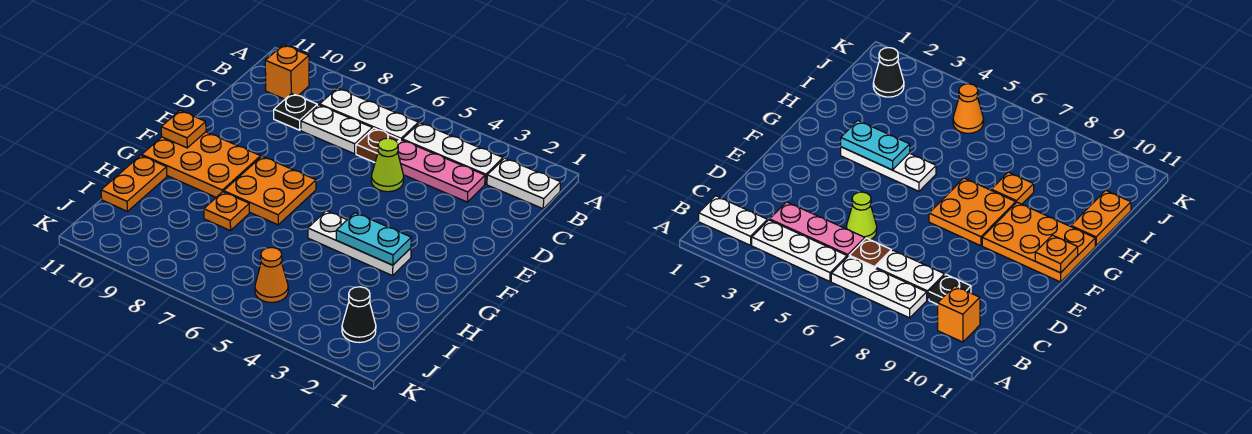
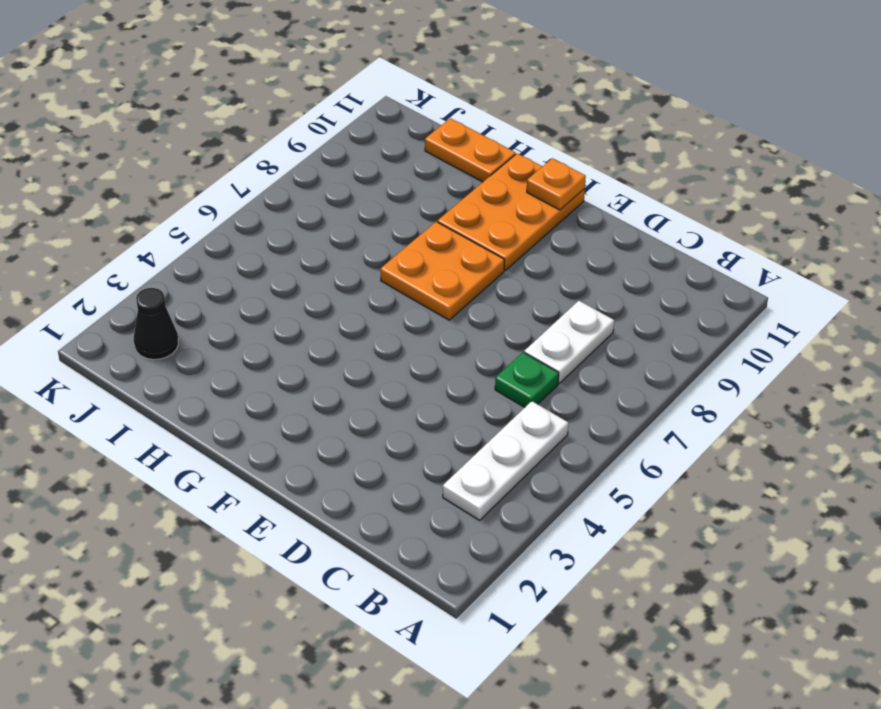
green plate C6 level 1 -> brown plate C6 level 1
none -> white plate B1:B2 level 1
none -> white plate B6:B8 level 1
none -> orange brick B10 level 1

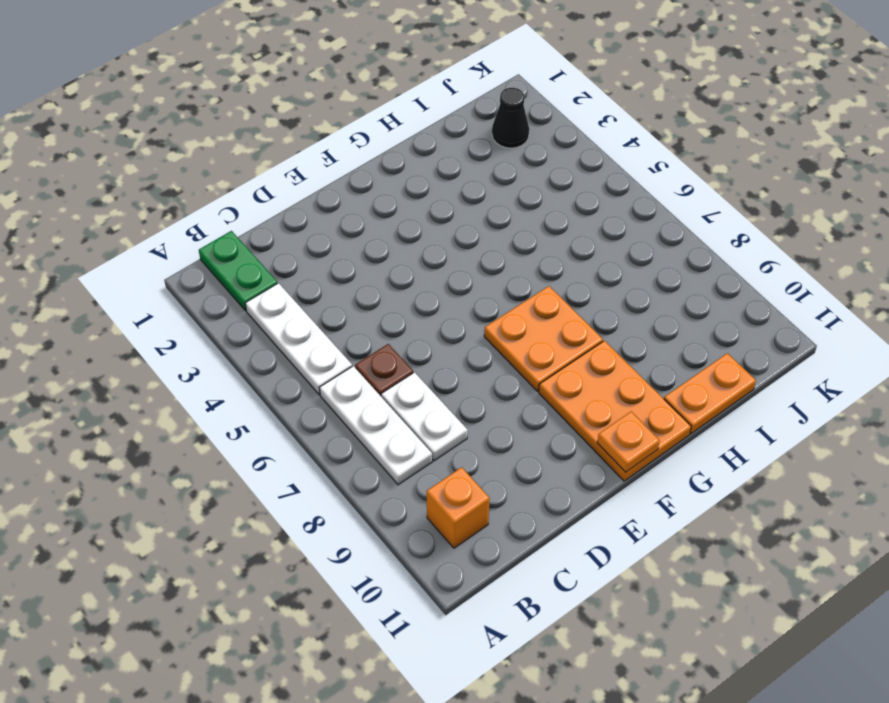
green plate B1:B2 level 1 -> white plate B1:B2 level 1
none -> pink plate C3:C5 level 1
none -> black plate C9 level 1
none -> lime cone D5 level 1

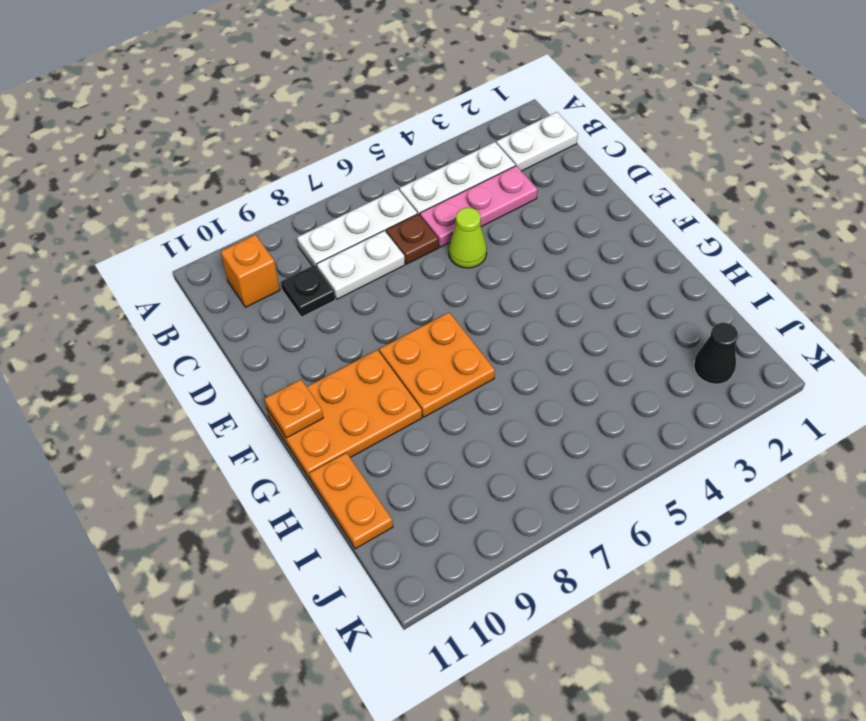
none -> white plate G3:G5 level 1
none -> orange plate H8 level 1
none -> orange cone J5 level 1

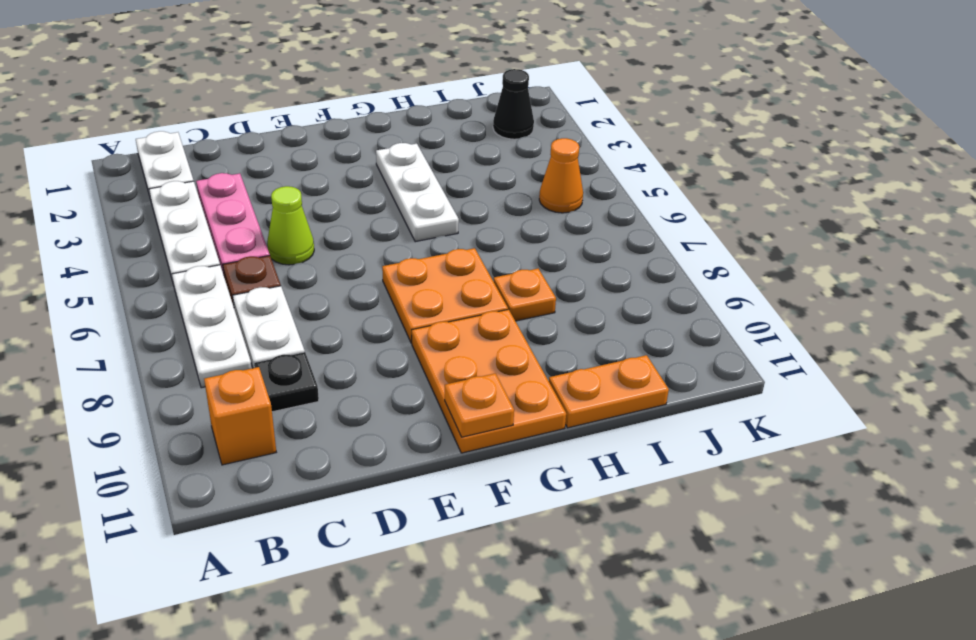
none -> cyan plate G3:G4 level 2

